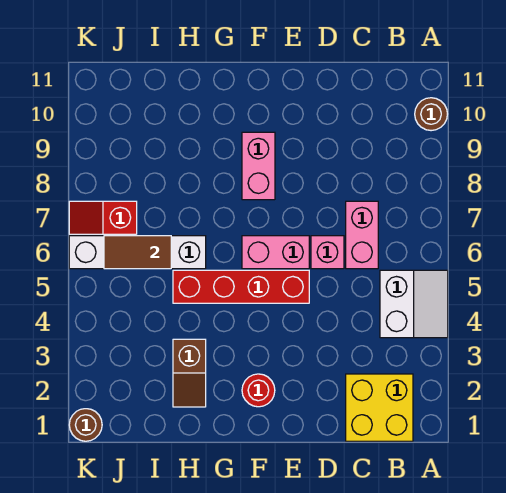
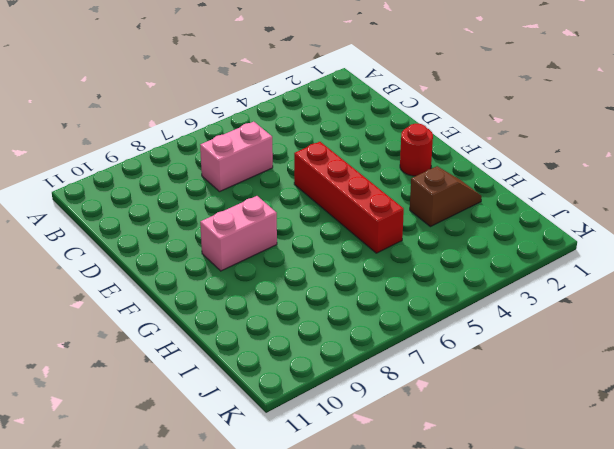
none -> white slope A4:B5 level 1 top B
none -> brown round brick A10 level 1
none -> yellow brick B1:C2 level 1

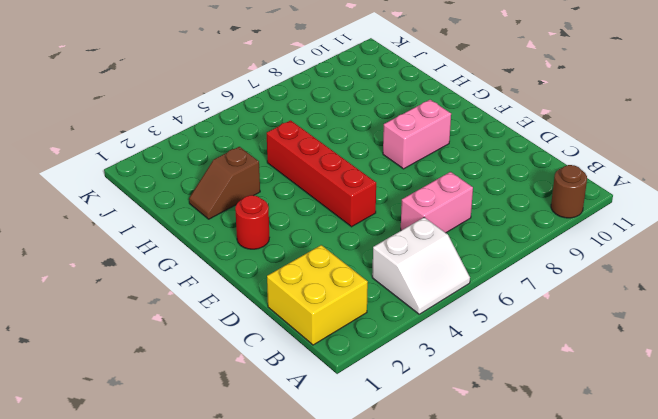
none -> pink brick D6 level 1
none -> pink brick E6:F6 level 1
none -> white brick H6:K6 level 1

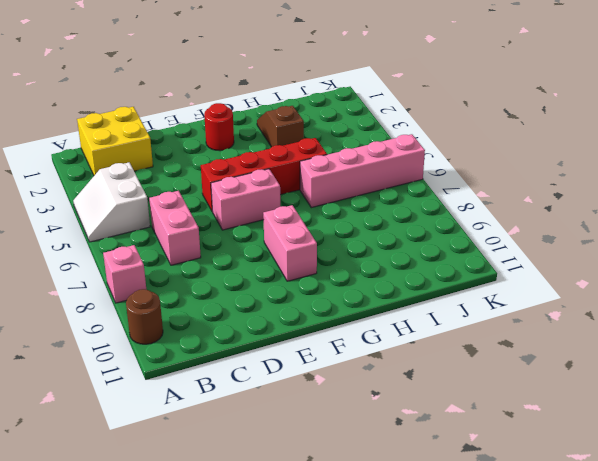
pink brick A8 level 1 -> pink brick D6 level 1
pink brick H6:K6 level 1 -> white brick H6:K6 level 1
none -> red slope J7:K7 level 1 top J
none -> brown round brick K1 level 1
none -> brown tile I6:J6 level 2

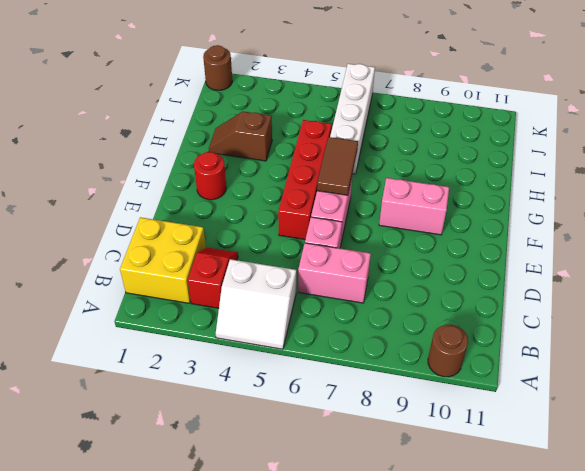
red slope B3:C3 level 1 top B -> red slope J7:K7 level 1 top J
brown tile F6:G6 level 2 -> brown tile I6:J6 level 2

